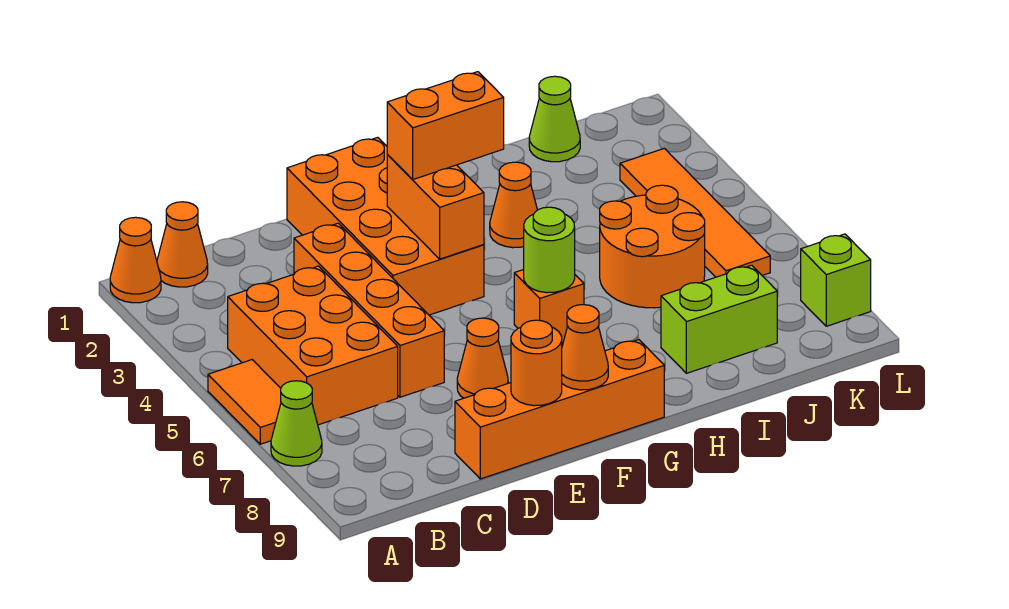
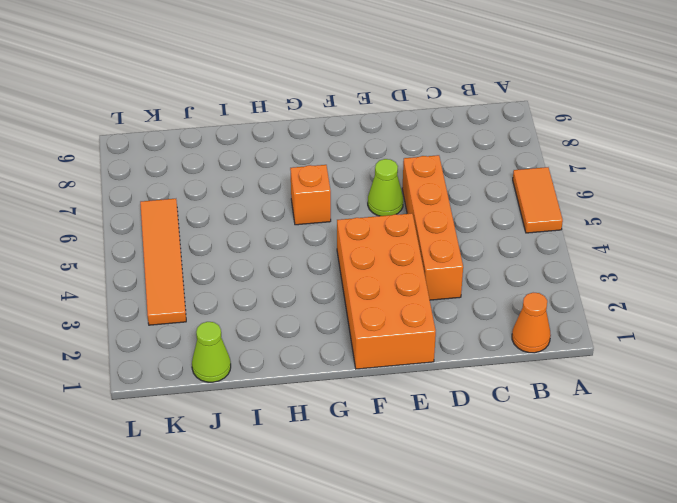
lime cone E6 level 1 -> lime cone A7 level 1
none -> orange cone A1 level 1
none -> orange brick B4:C6 level 1
none -> orange brick D9:G9 level 1

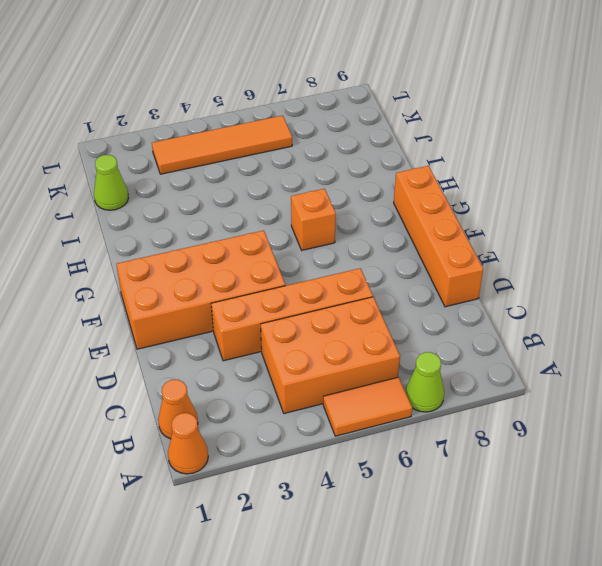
none -> orange cone E7 level 1
none -> orange cone H3 level 1
none -> orange round brick I5:J6 level 1

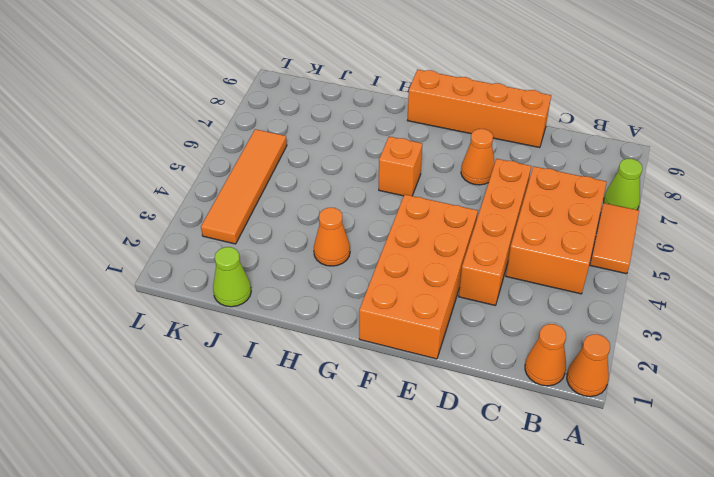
none -> orange round brick I5:J6 level 1
none -> lime brick I8:J8 level 1
none -> lime brick L8 level 1

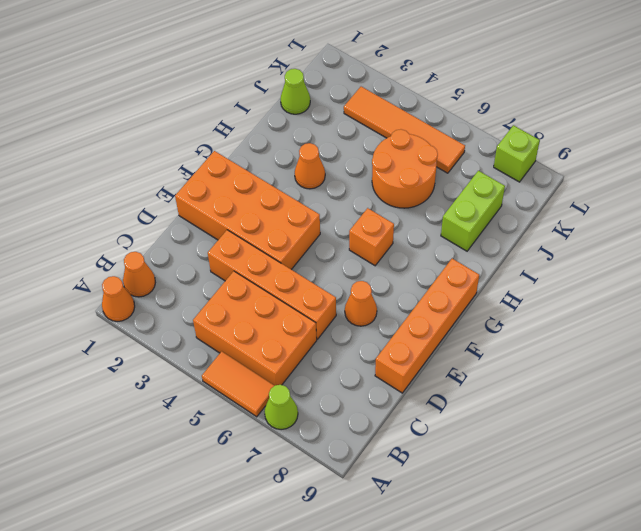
none -> orange round brick E9 level 2
none -> orange brick F3:F4 level 2
none -> orange cone F9 level 2

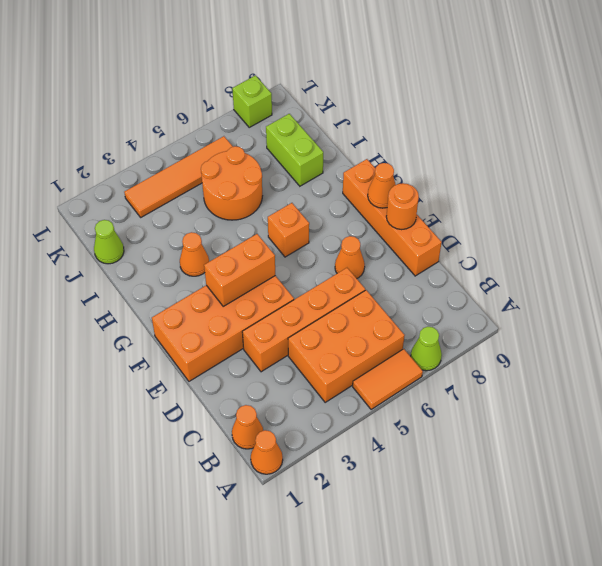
none -> lime round brick G6 level 2
none -> orange brick F3:G3 level 3

